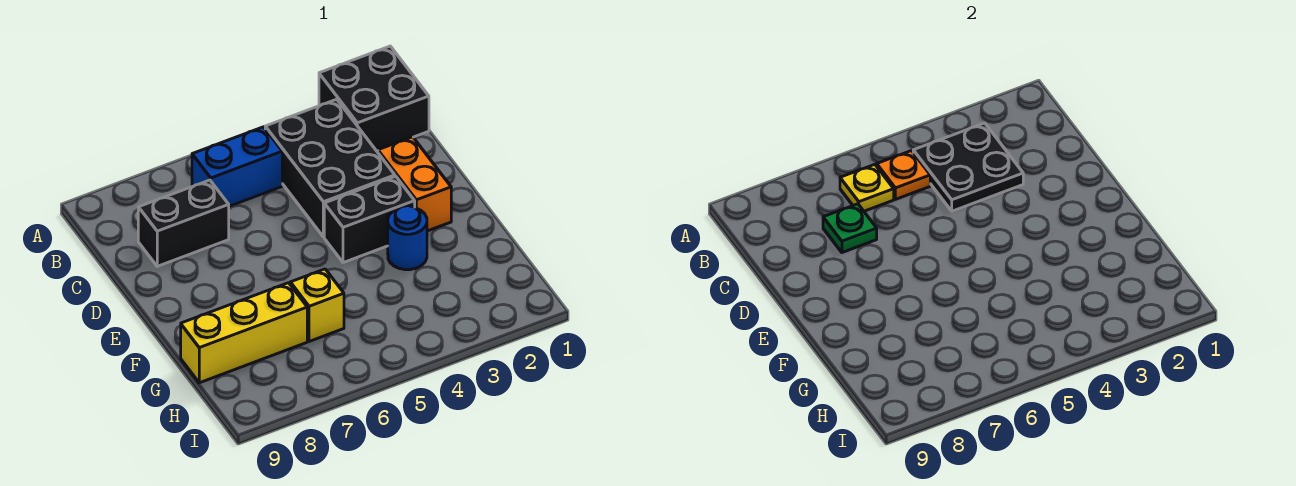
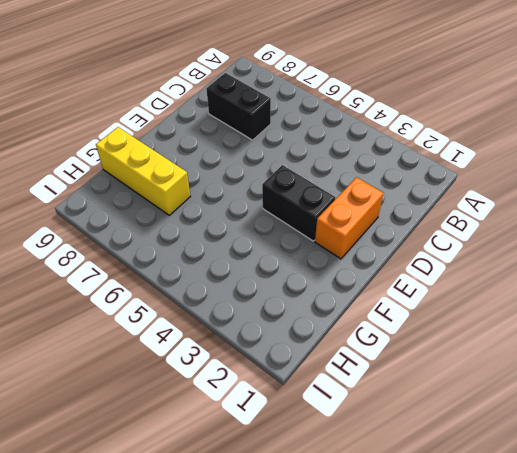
none -> black brick A1:B2 level 1
none -> black brick B3:D4 level 1
none -> blue brick B5:B6 level 1

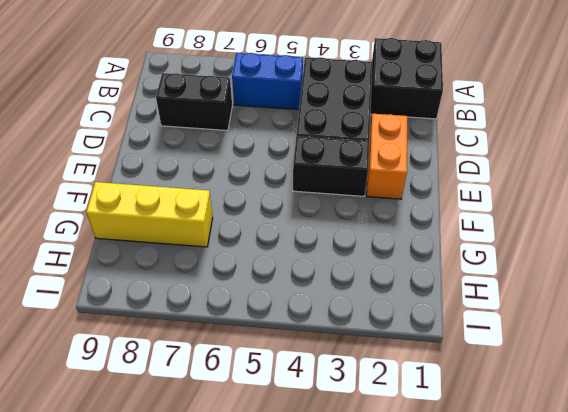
none -> blue round brick F3 level 1
none -> yellow brick G6 level 1
none -> black plate B3:C4 level 2

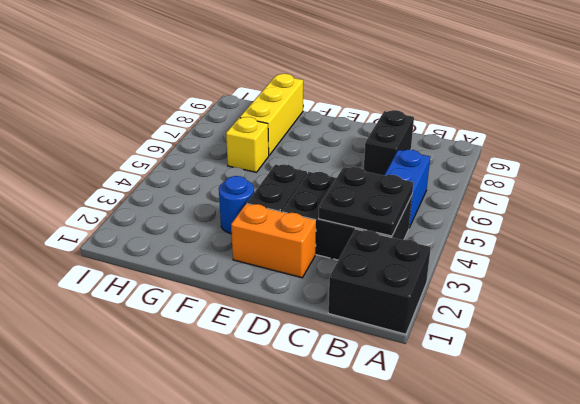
none -> orange plate B5 level 2
none -> yellow plate B6 level 2
none -> green plate C7 level 2

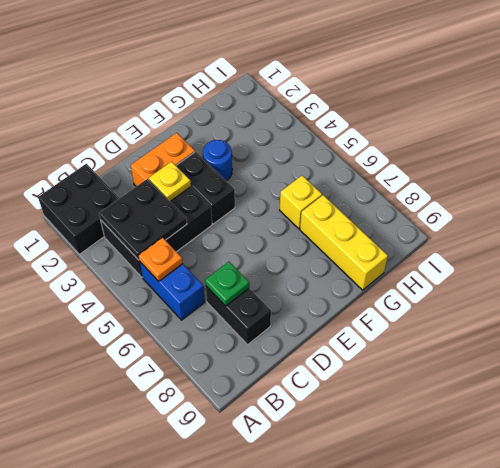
yellow plate D3 level 2 -> yellow plate B6 level 2

